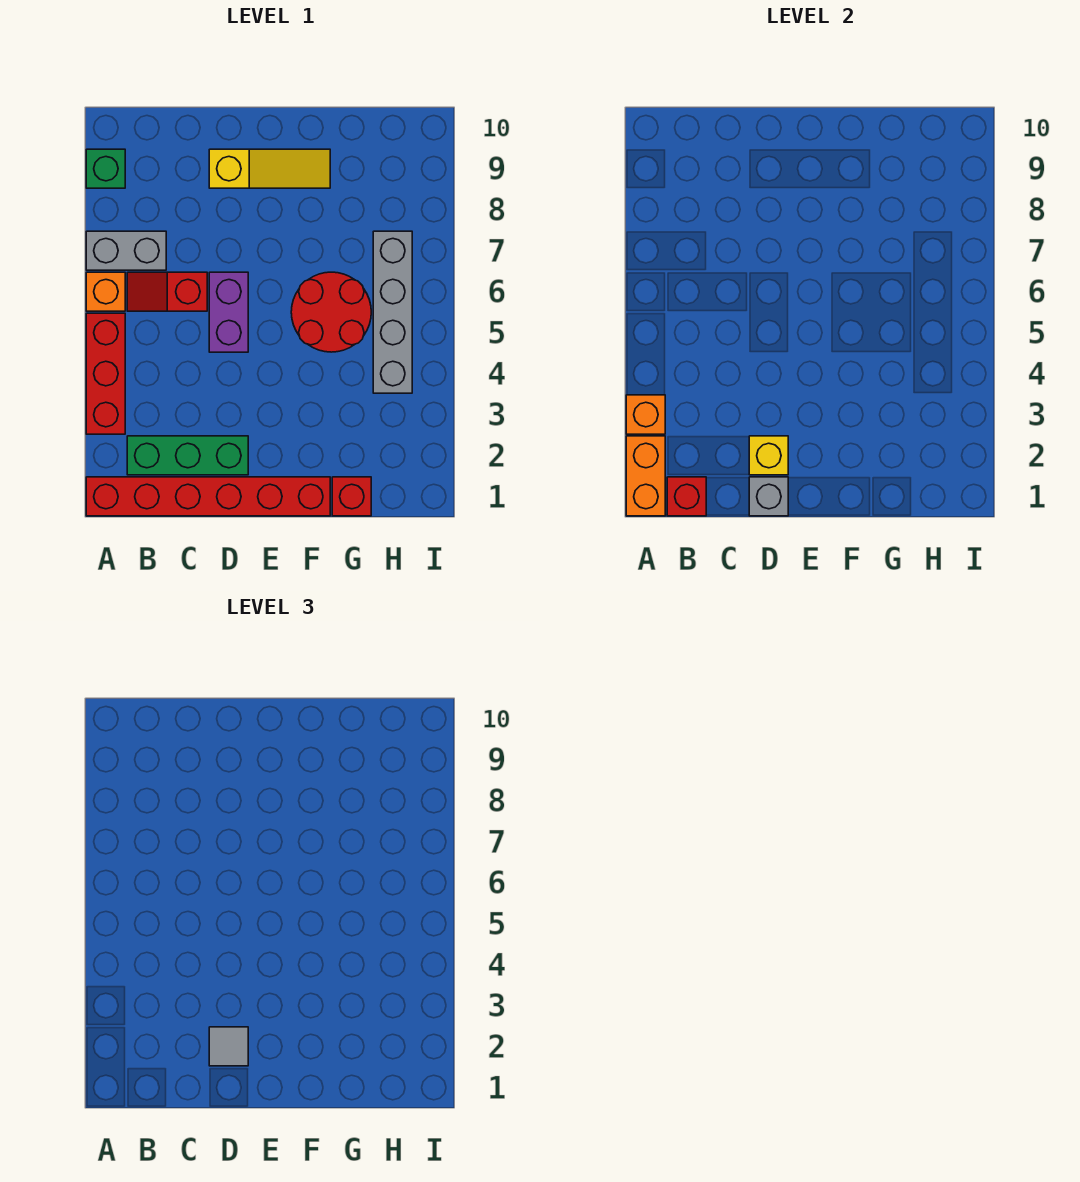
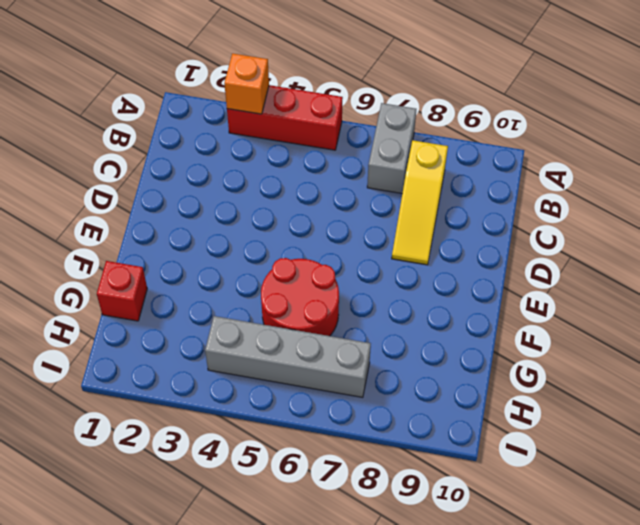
yellow slope B8:D8 level 1 top B -> yellow slope D9:F9 level 1 top D
none -> red brick A1:F1 level 1
none -> orange brick A6 level 1
none -> green brick A9 level 1

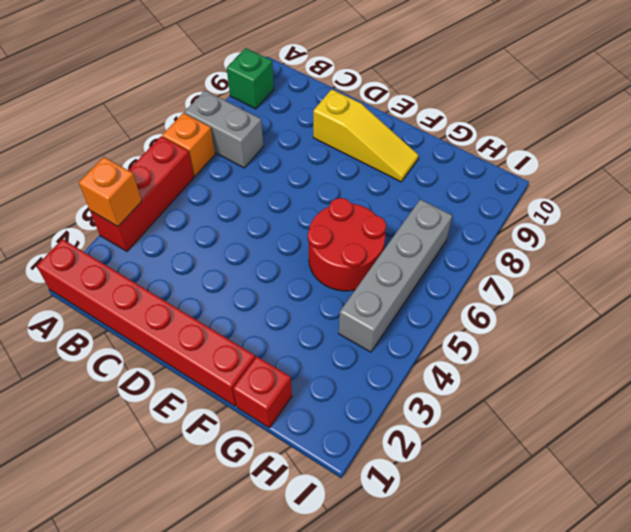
none -> green brick B2:D2 level 1
none -> red slope B6:C6 level 1 top C
none -> purple brick D5:D6 level 1

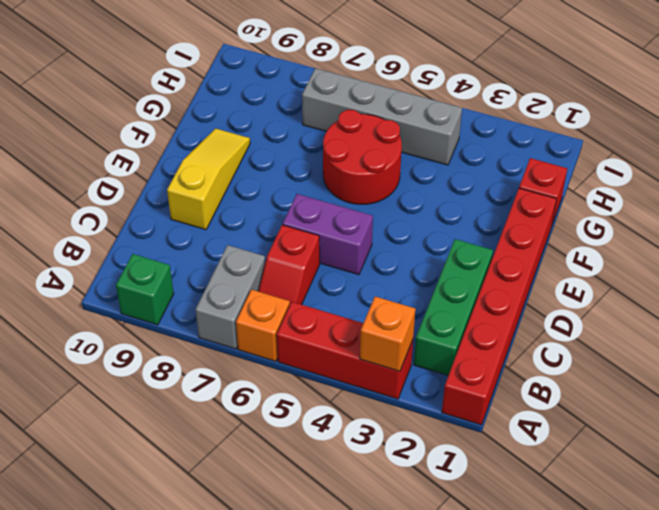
none -> orange brick A1:A2 level 2
none -> red brick B1 level 2
none -> grey brick D1 level 2

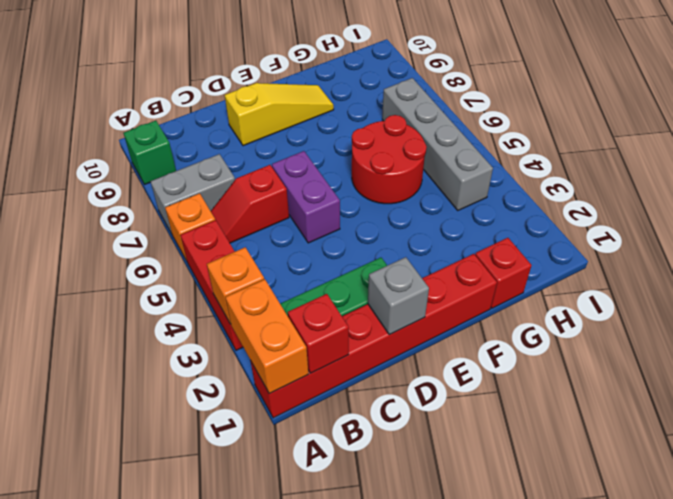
none -> yellow brick D2 level 2
none -> grey tile D2 level 3

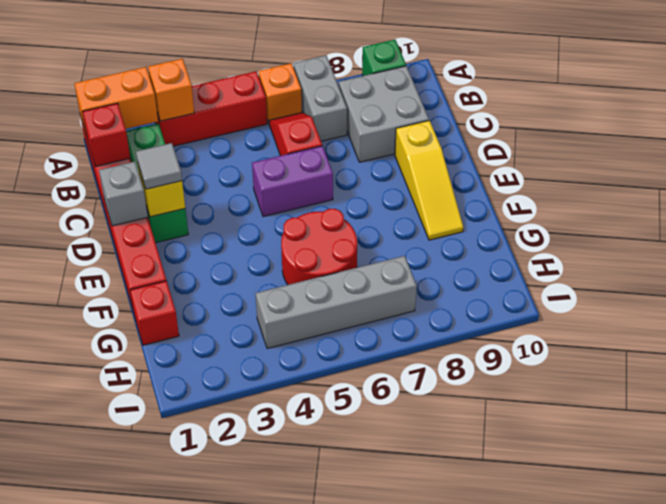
grey brick B8:C9 level 1 -> none

